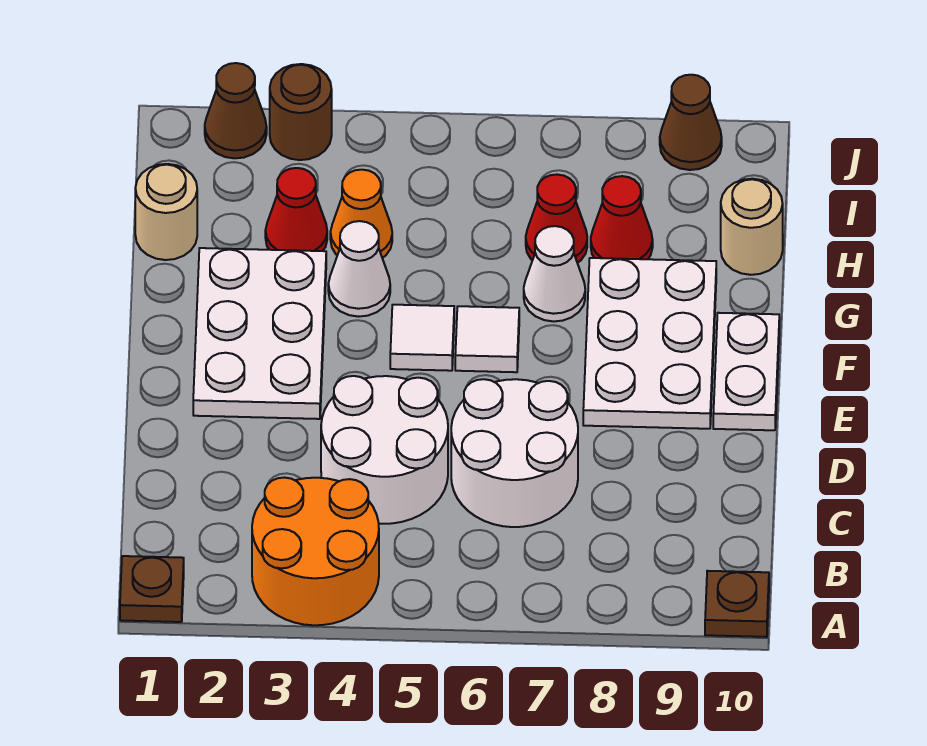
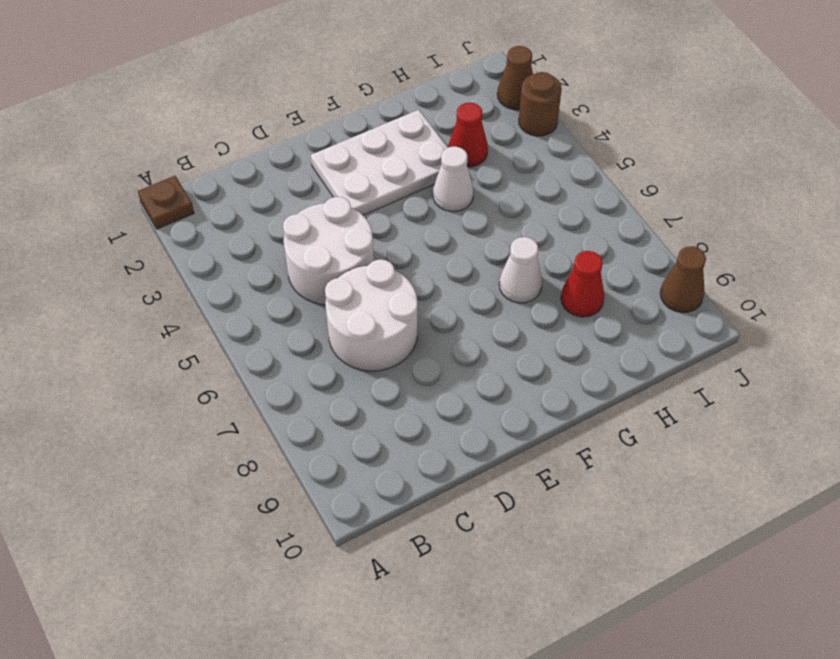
none -> orange round brick A3:B4 level 1
none -> brown plate A10 level 1
none -> white plate E8:G9 level 1

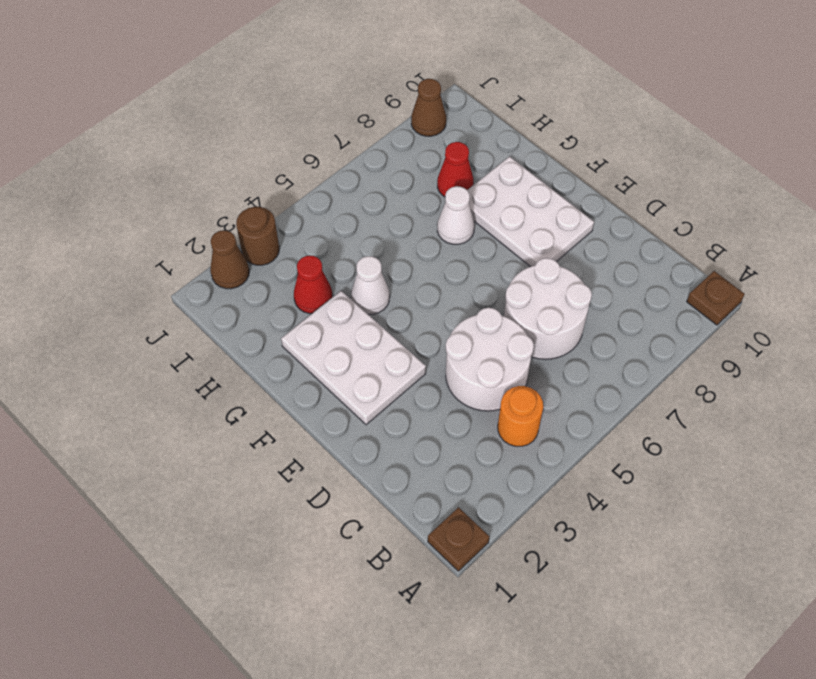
orange round brick B4 level 1 -> orange round brick A3:B4 level 1
none -> white plate E10:F10 level 1
none -> white tile F5 level 1
none -> white tile F6 level 1

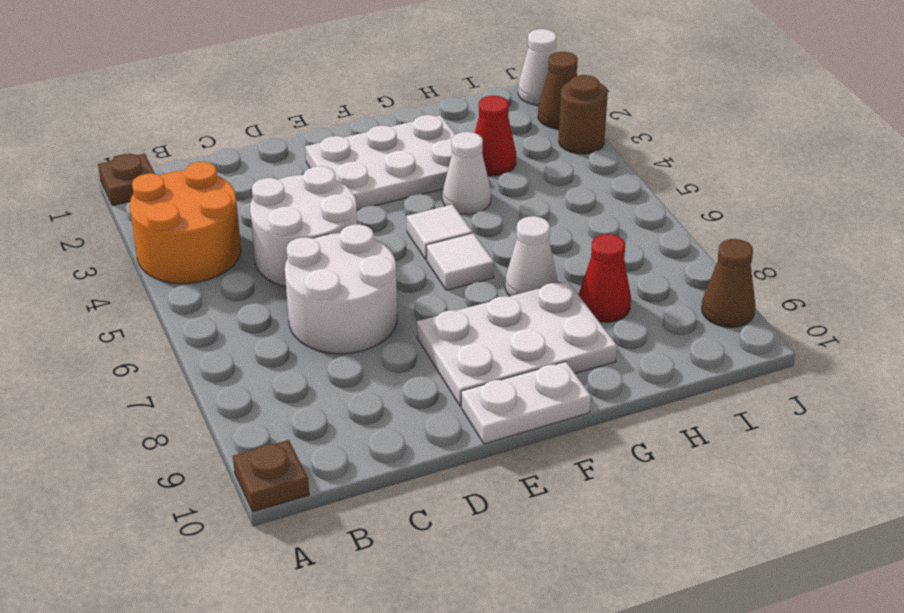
white cone J1 level 1 -> none
none -> tan round brick H1 level 1
none -> orange cone H4 level 1
none -> red cone H7 level 1

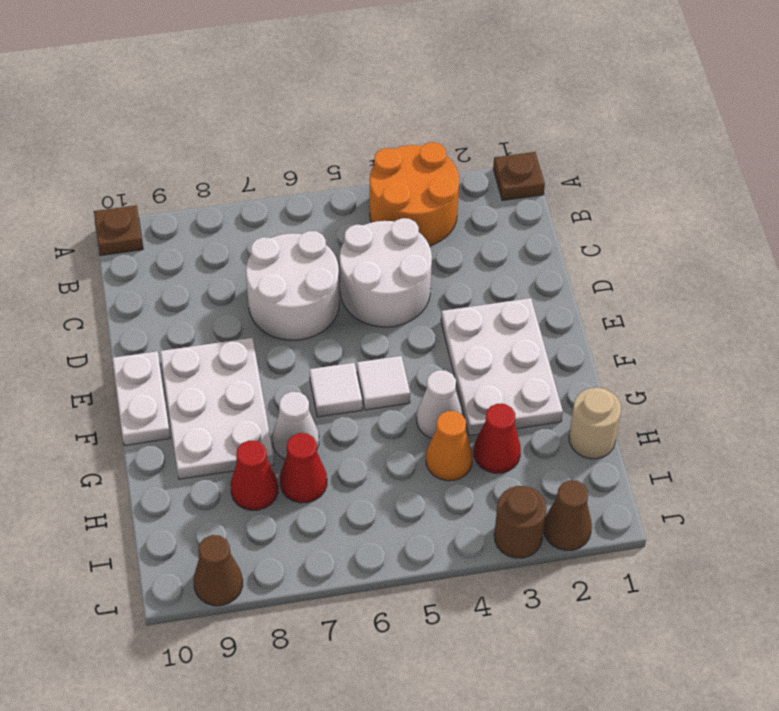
none -> tan round brick H10 level 1

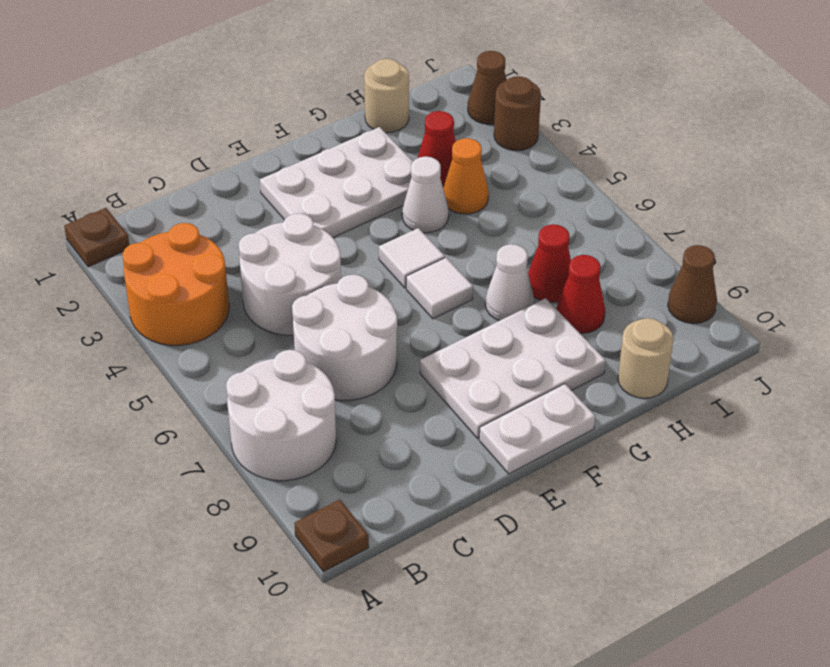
white round brick A7:B8 level 1 -> none

